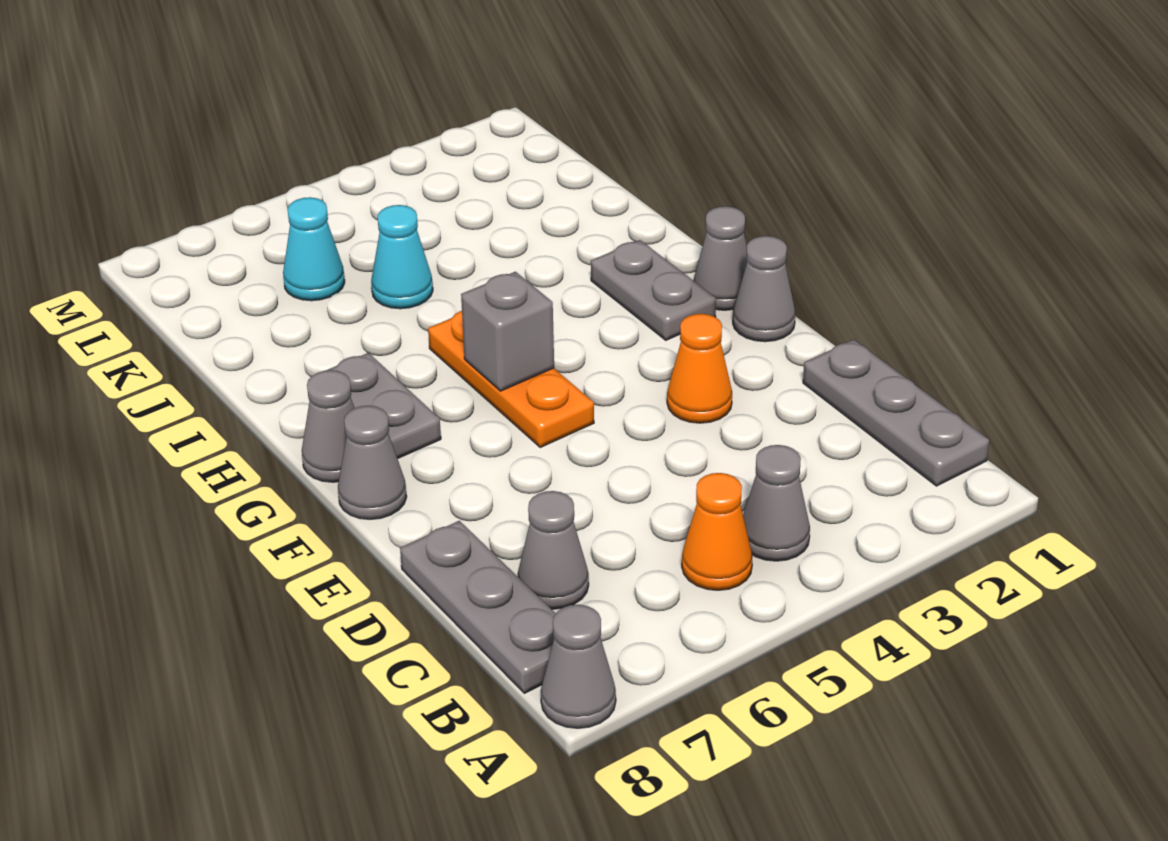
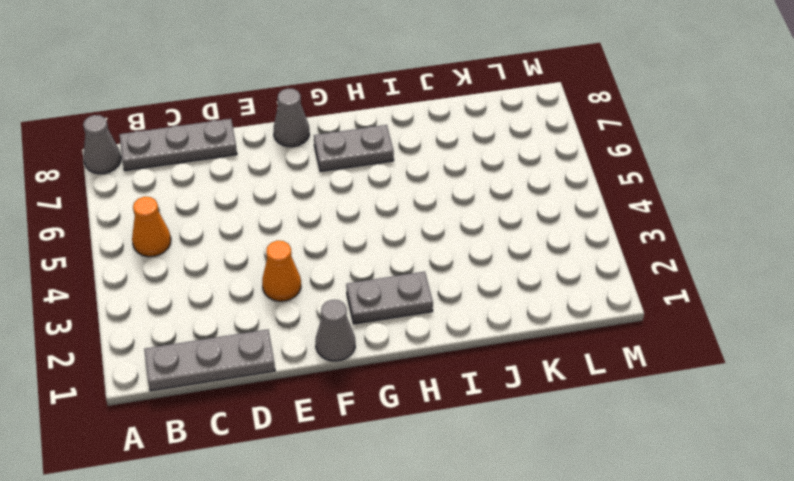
none -> grey cone B4 level 1
none -> grey cone C7 level 1
none -> orange plate F5:H5 level 1

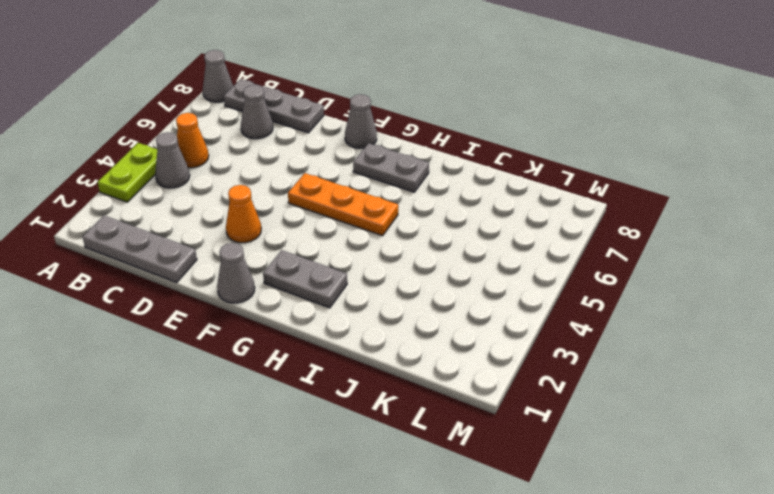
lime plate A3:A4 level 1 -> none
none -> grey cone G1 level 1
none -> grey cone G8 level 1
none -> cyan cone J5 level 1

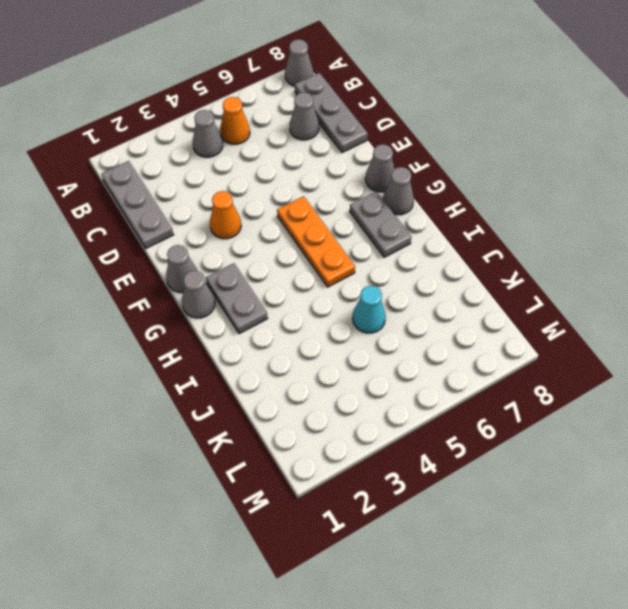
none -> cyan cone K6 level 1
none -> grey brick G5 level 2

